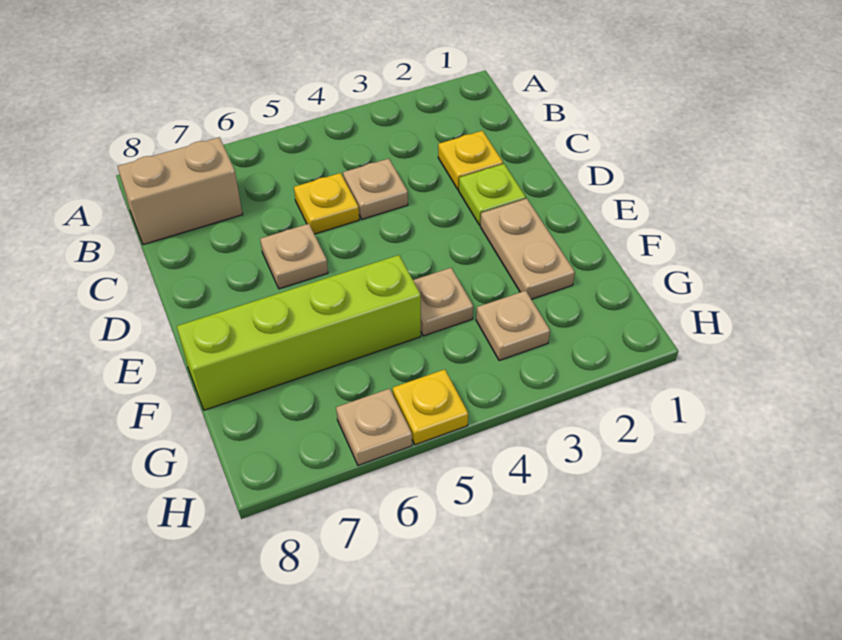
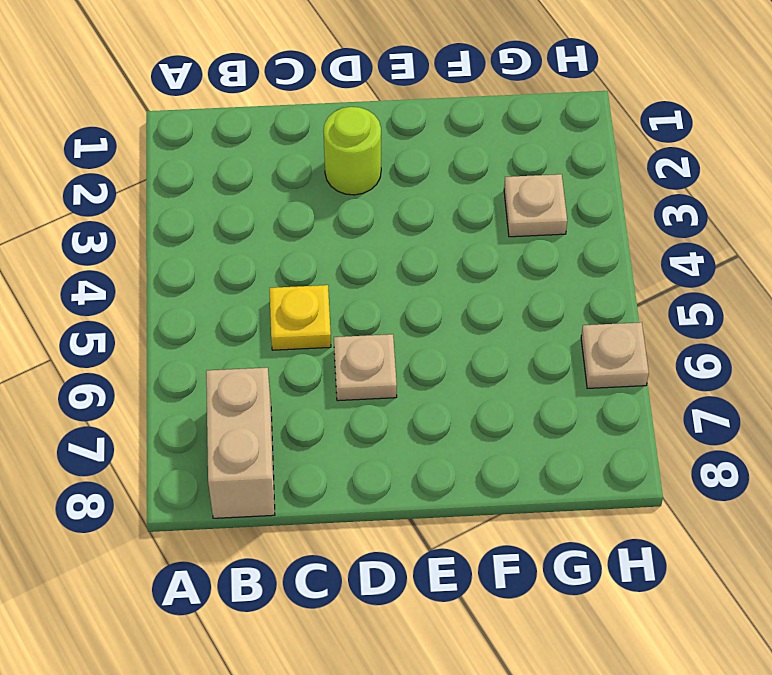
lime round brick D2 level 1 -> lime plate D2 level 1
none -> yellow plate C2 level 1
none -> tan plate C4 level 1
none -> tan plate E2:F2 level 1

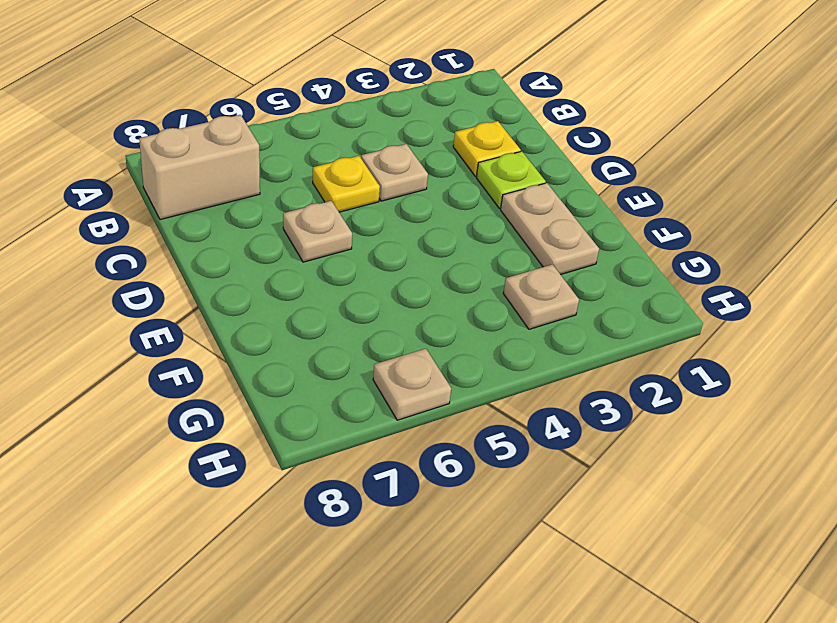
none -> tan plate F4 level 1
none -> lime brick F5:F8 level 1
none -> yellow plate H5 level 1

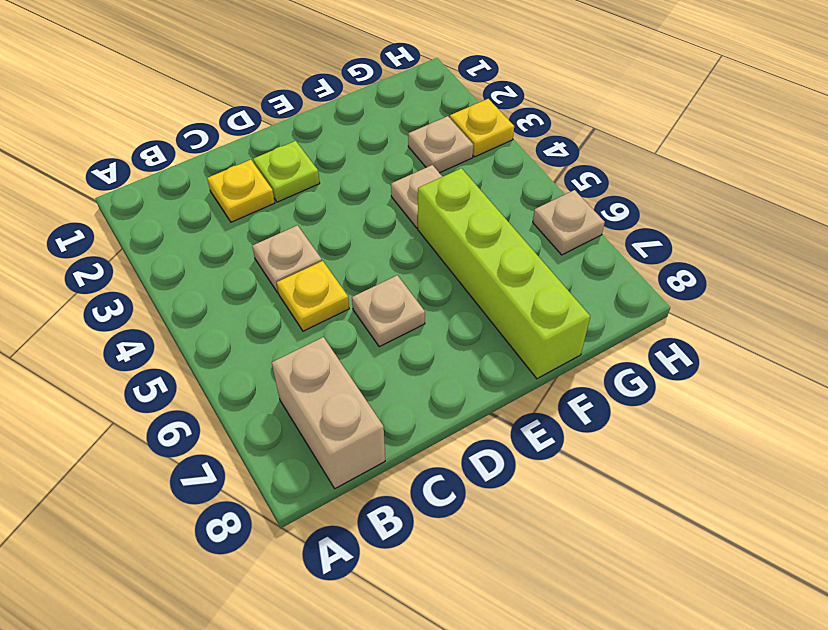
yellow plate H3 level 1 -> yellow plate H5 level 1
none -> tan plate E2:F2 level 1

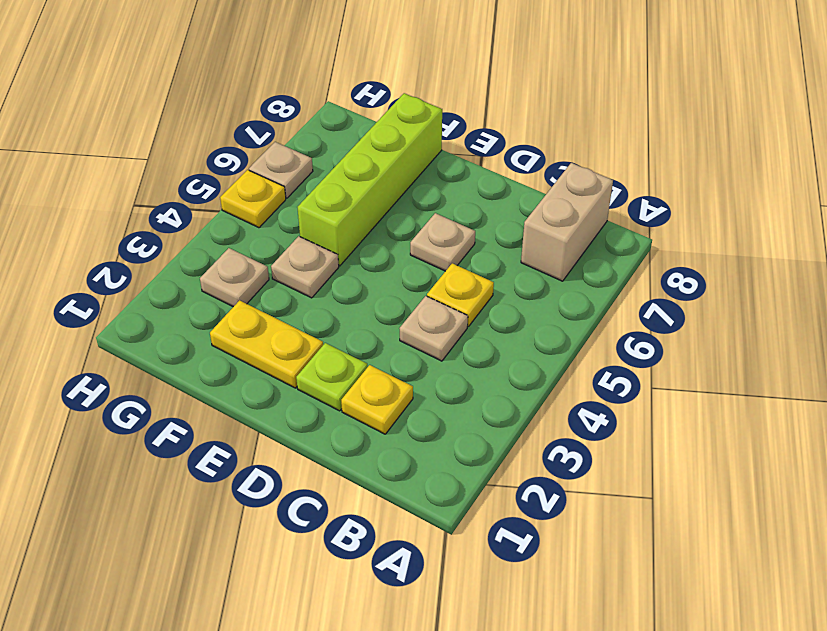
yellow plate E2:F2 level 1 -> tan plate E2:F2 level 1

